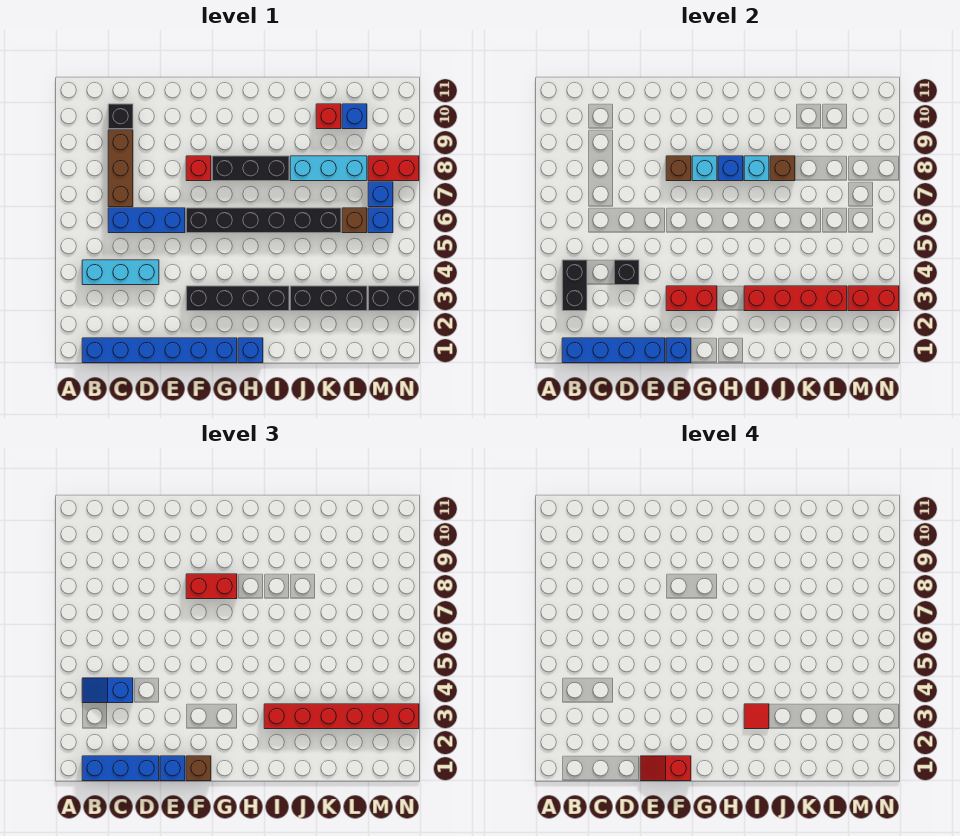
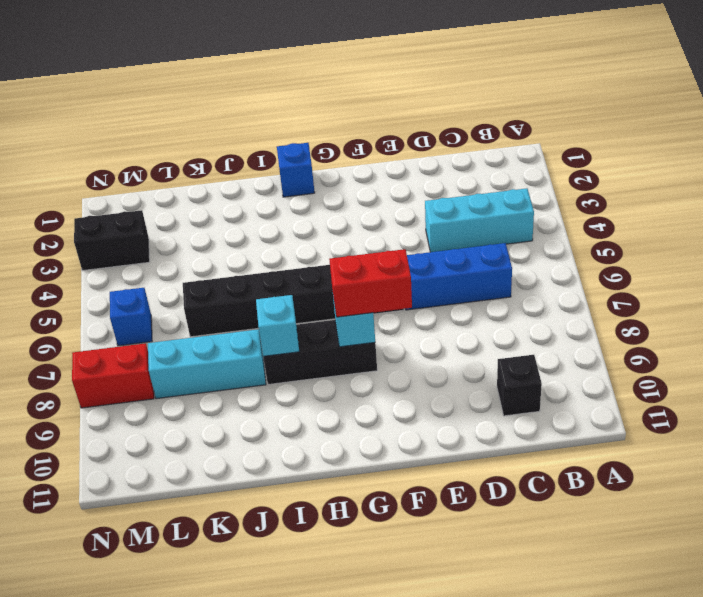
none -> blue brick B1:G1 level 1
none -> brown brick C7:C9 level 1
none -> black brick F3:I3 level 1
none -> red brick F8 level 1

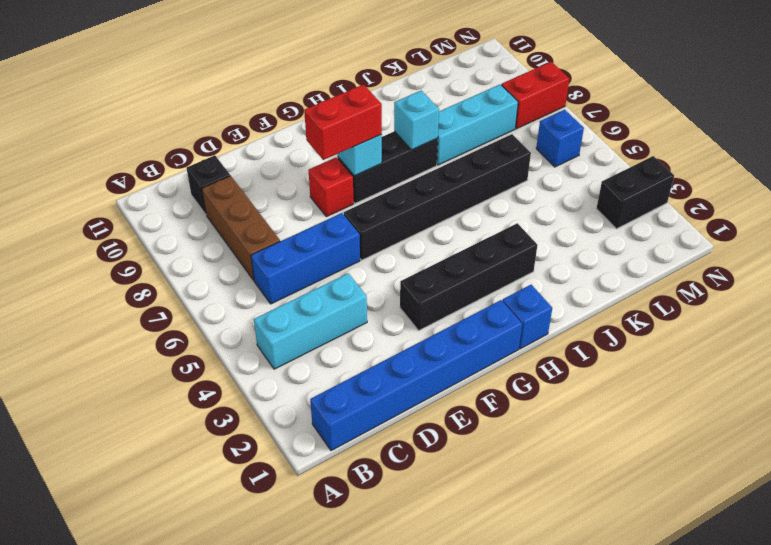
none -> black brick J3:L3 level 1
none -> red brick K10 level 1
none -> brown brick L6 level 1
none -> blue brick L10 level 1

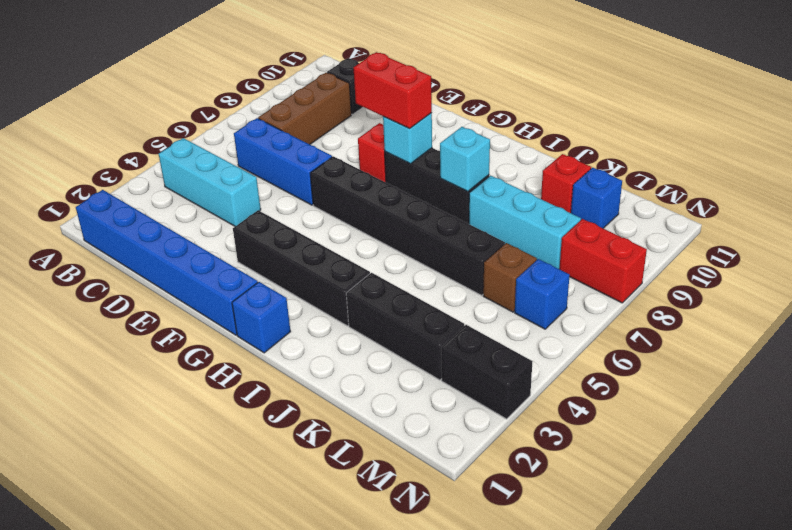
none -> blue brick M7 level 1
none -> blue brick B1:E1 level 2
none -> black brick B3:B4 level 2
none -> black brick D4 level 2

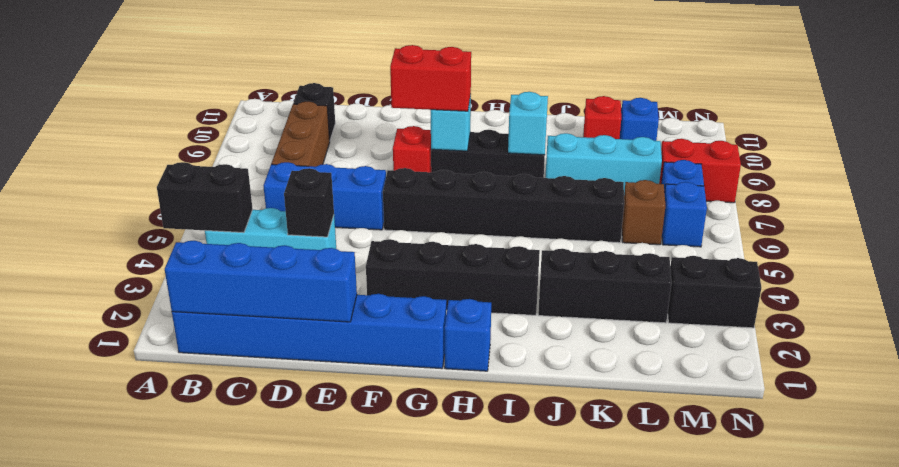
black brick A4:B4 level 2 -> black brick B3:B4 level 2
none -> blue brick F1 level 2
none -> red brick F3:G3 level 2
none -> brown brick F8 level 2
none -> blue brick H8 level 2

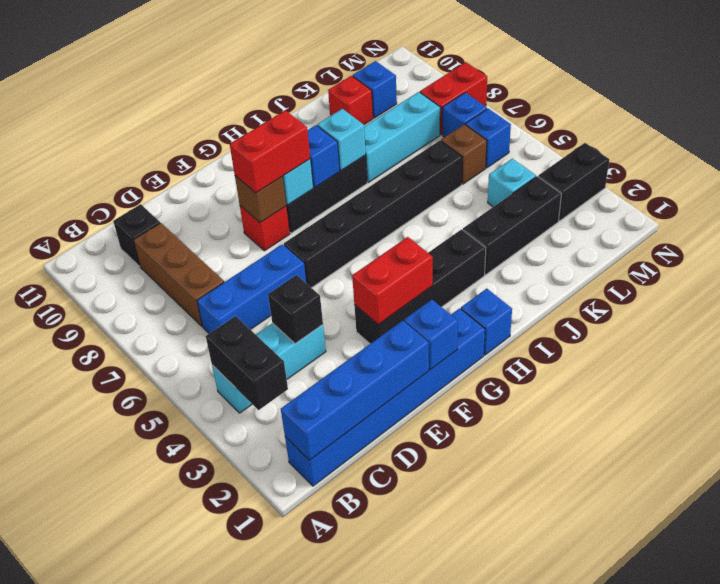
cyan brick L4 level 1 -> none
none -> red brick I3:L3 level 2
none -> brown brick J8 level 2
none -> red brick M3:N3 level 2
none -> blue brick B1:D1 level 3

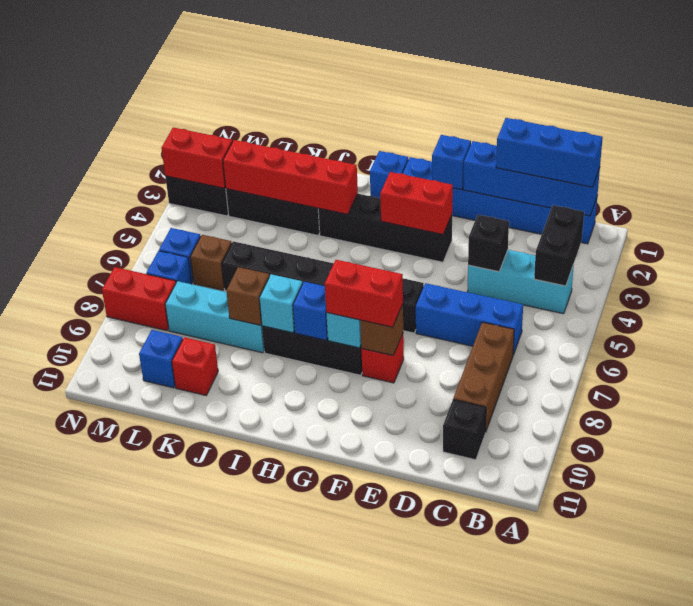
none -> blue slope B4:C4 level 3 top C
none -> blue brick E1 level 3
none -> brown brick F1 level 3
none -> red brick I3:N3 level 3

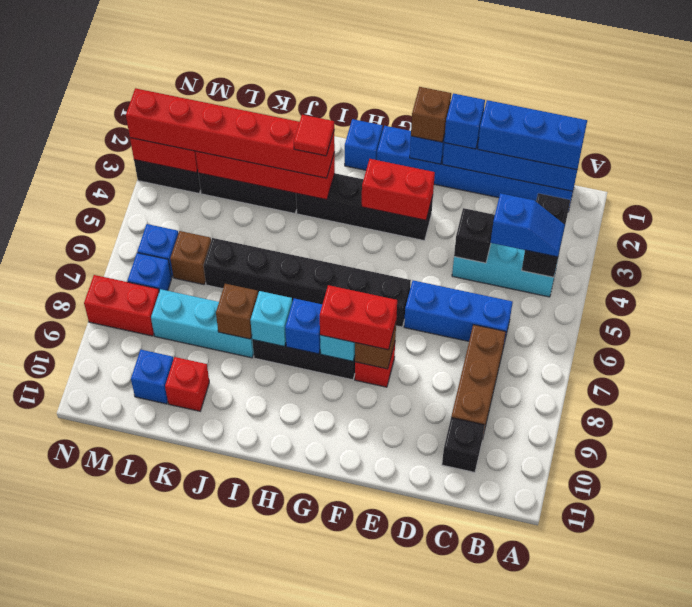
none -> red slope E1:F1 level 4 top F

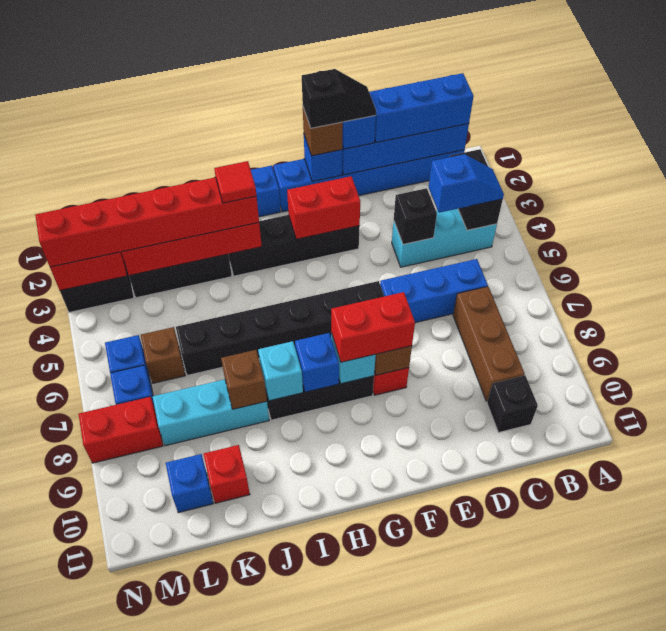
black slope E1:F1 level 4 top F -> red slope E1:F1 level 4 top F

